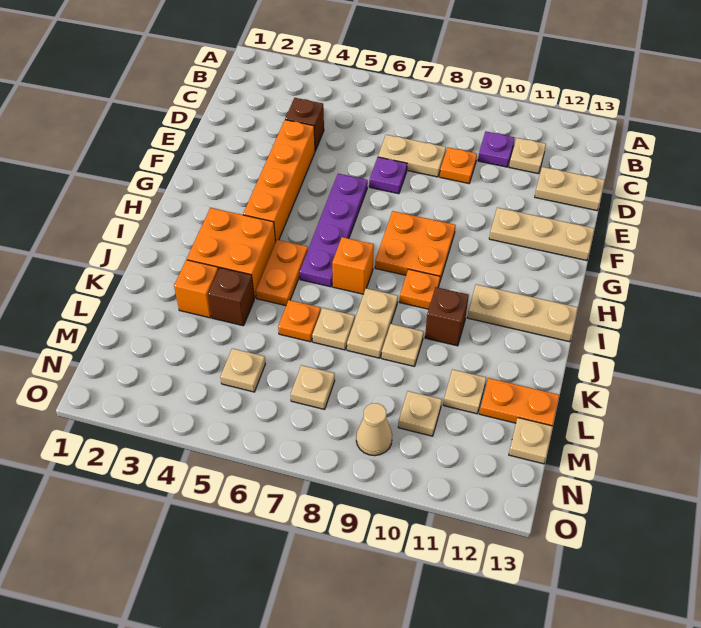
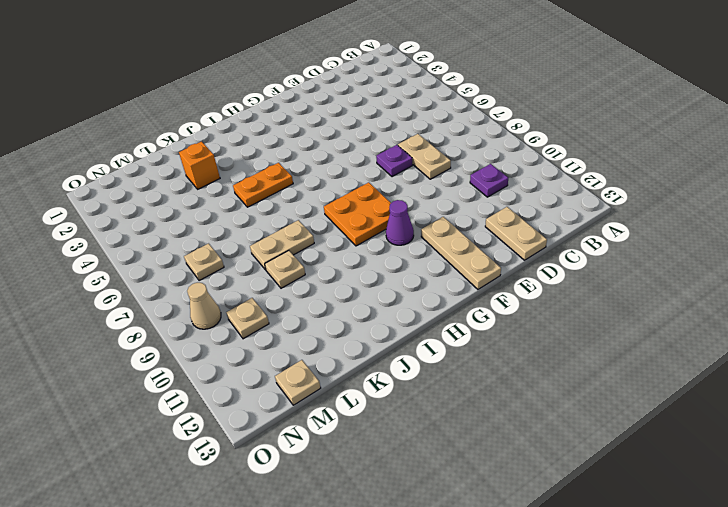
purple cone G10 level 1 -> none
none -> tan plate C11 level 1
none -> brown brick D4 level 1
none -> orange plate D9 level 1
none -> orange brick E4:H4 level 1

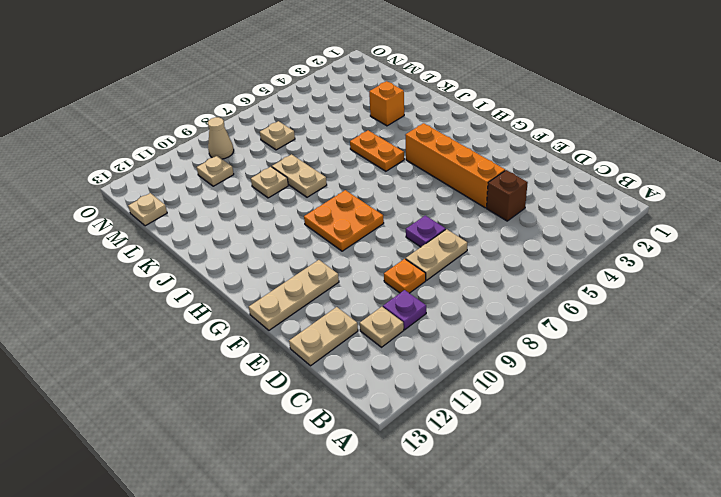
none -> purple plate F6:I6 level 1
none -> orange brick I3:J4 level 1
none -> orange brick I7 level 1
none -> orange plate I9 level 1

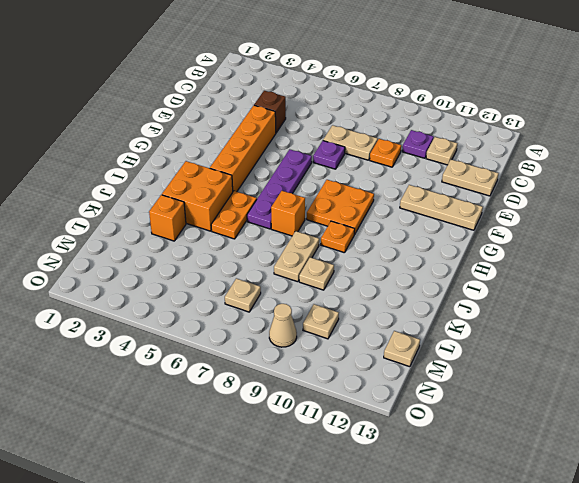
none -> tan plate I11:I13 level 1
none -> brown brick J10 level 1
none -> brown brick K4 level 1
none -> orange plate K6 level 1

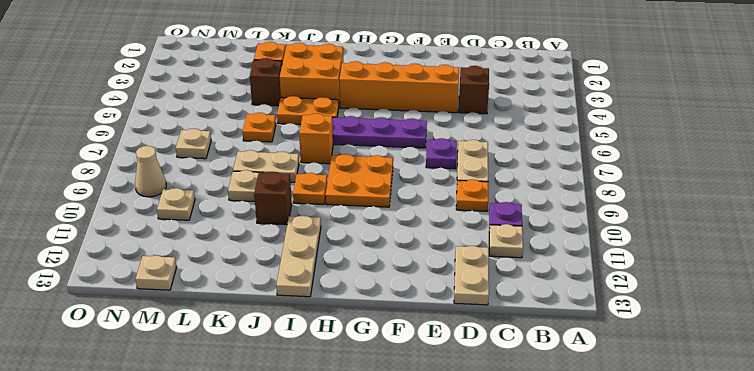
none -> tan plate F11:F13 level 1
none -> tan plate K7 level 1
none -> tan plate L11 level 1
none -> orange plate L12:L13 level 1

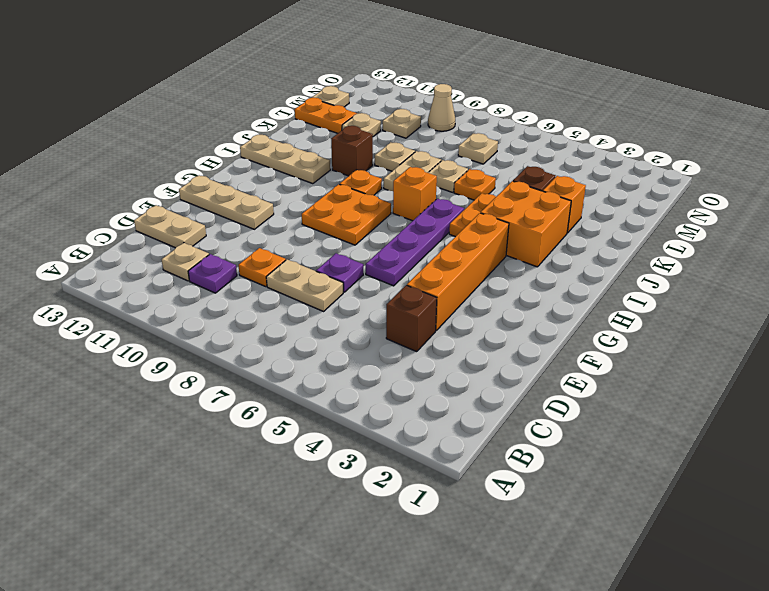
none -> tan plate M5 level 1

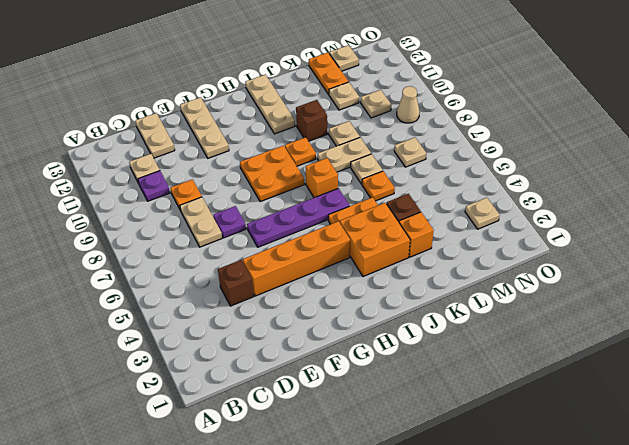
tan plate N3 level 1 -> tan plate M5 level 1

